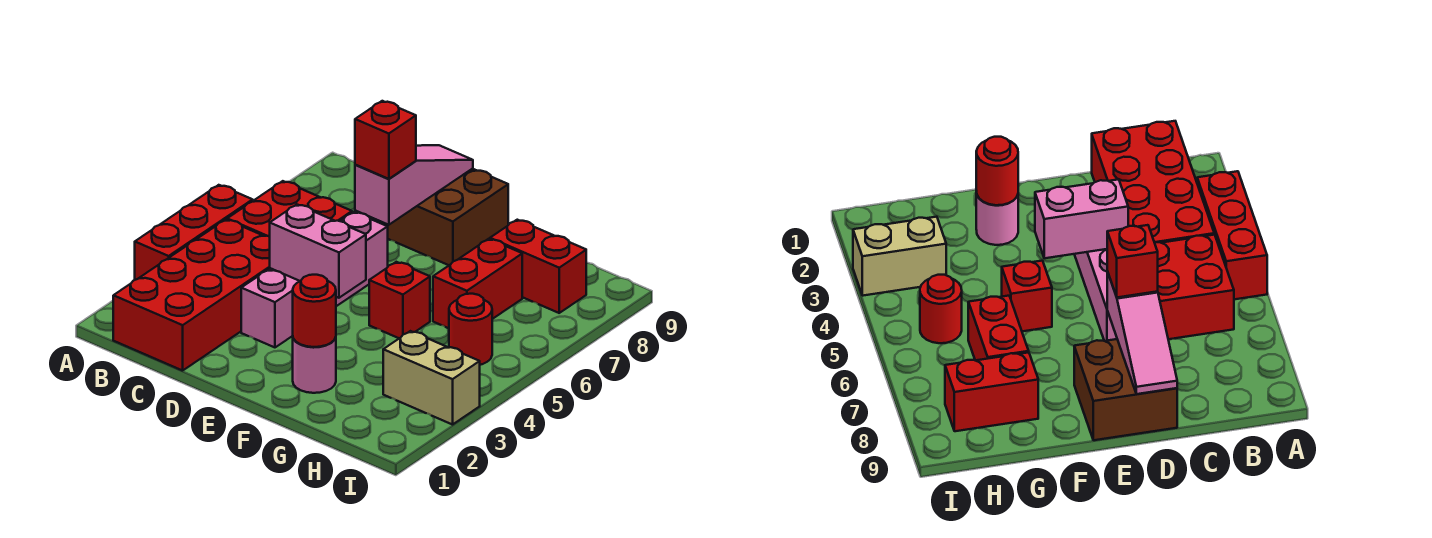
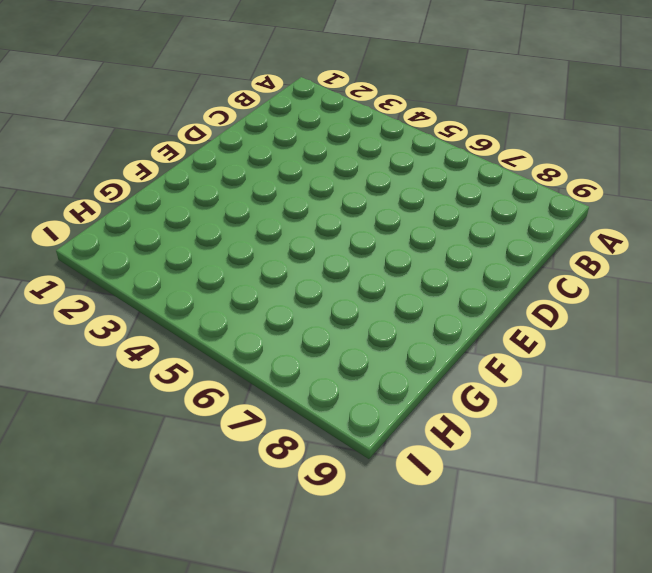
none -> red brick A3:A5 level 1
none -> red brick B1:C4 level 1
none -> red brick B5:C6 level 1

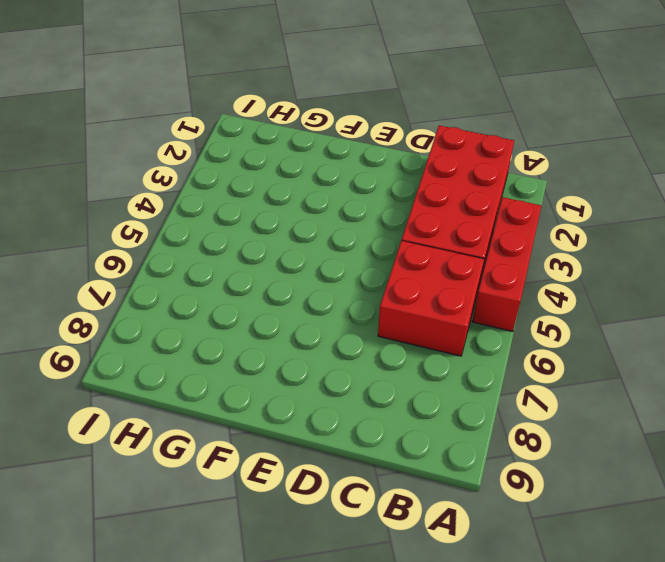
none -> pink brick D3:D6 level 1
none -> brown brick D8:E9 level 1
none -> pink round brick F2 level 1

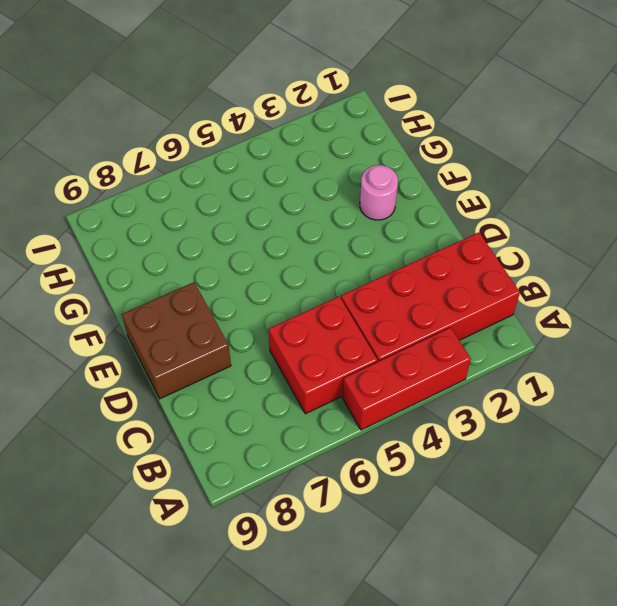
none -> pink brick D3:D6 level 1
none -> red brick F5 level 1
none -> red brick G6:G7 level 1

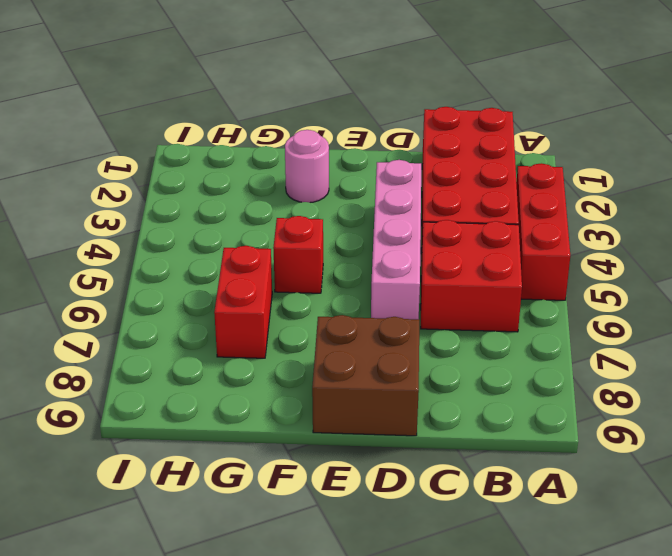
none -> red brick G8:H8 level 1
none -> tan brick H3:I3 level 1
none -> red round brick H5 level 1

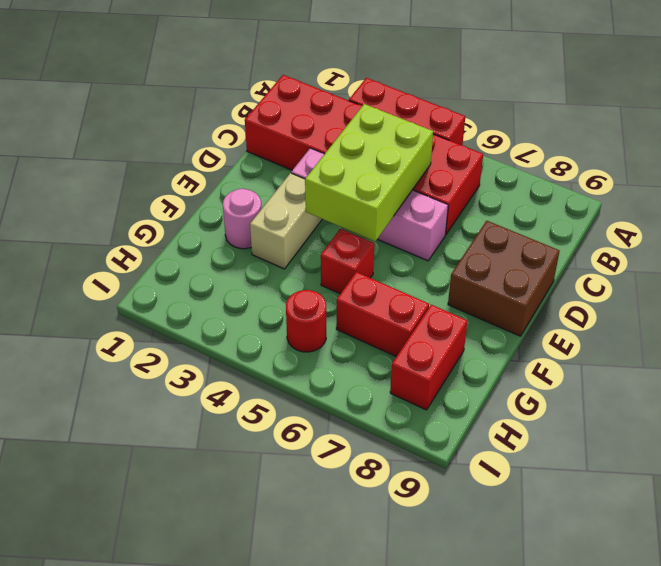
lime brick C4:E5 level 2 -> pink brick D4:E4 level 2
tan brick E3:F3 level 1 -> tan brick H3:I3 level 1
none -> pink slope D7:D9 level 2 top 7
none -> red round brick F2 level 2
none -> red brick D7 level 3

